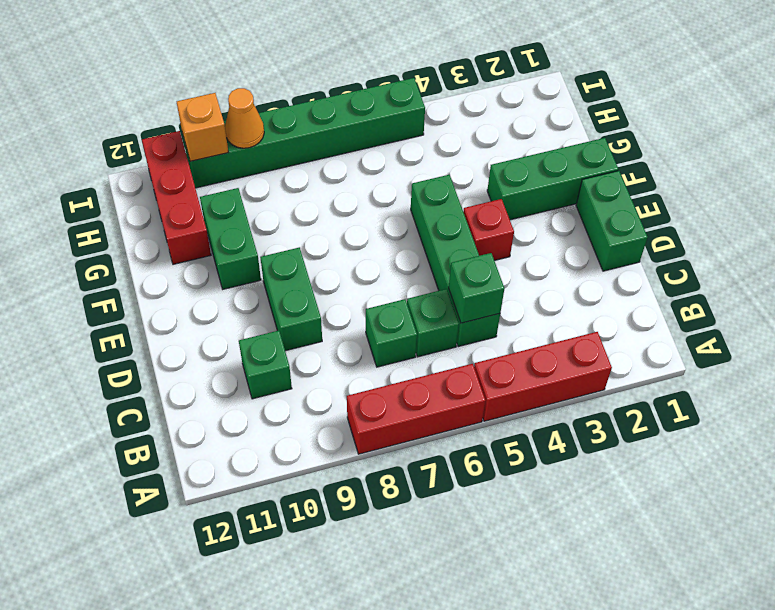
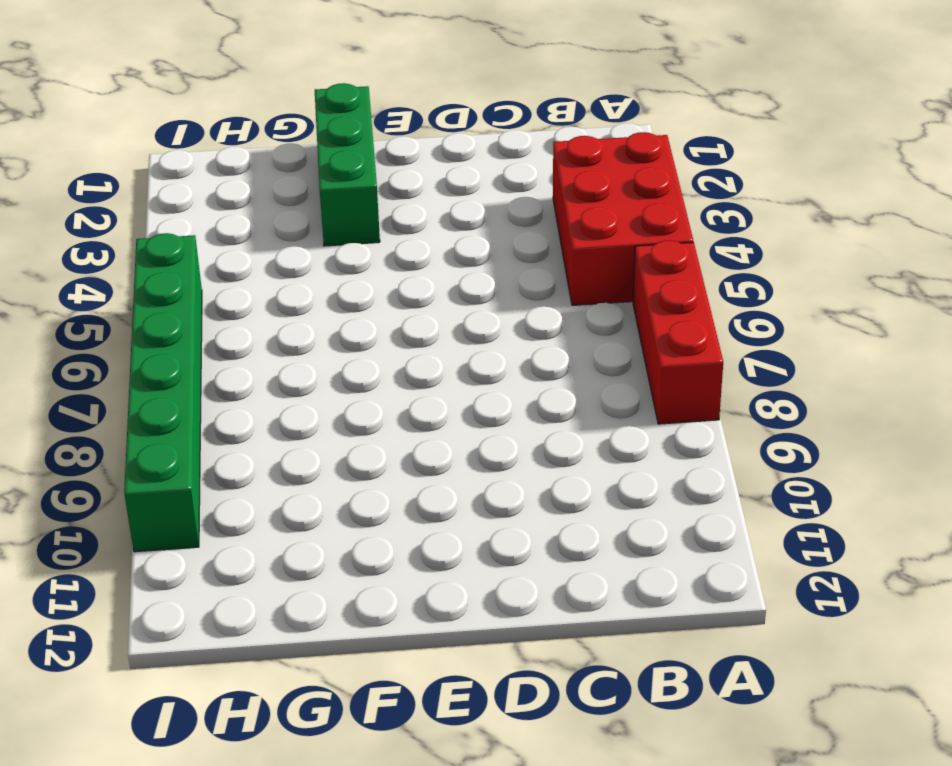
red brick A3:B5 level 1 -> red brick A3:A5 level 1
none -> green brick C5:F5 level 1
none -> green brick C6 level 1
none -> green brick C7 level 1

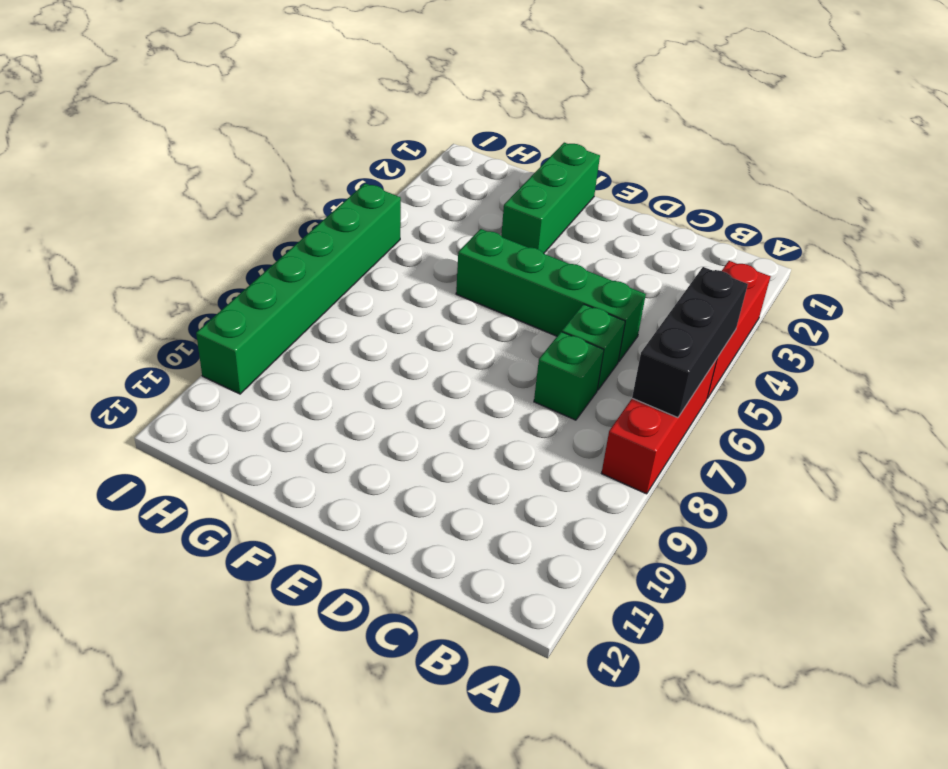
black brick A5:A7 level 2 -> none
none -> green brick C10 level 1
none -> green brick D1:E1 level 1
none -> green brick D9:E9 level 1

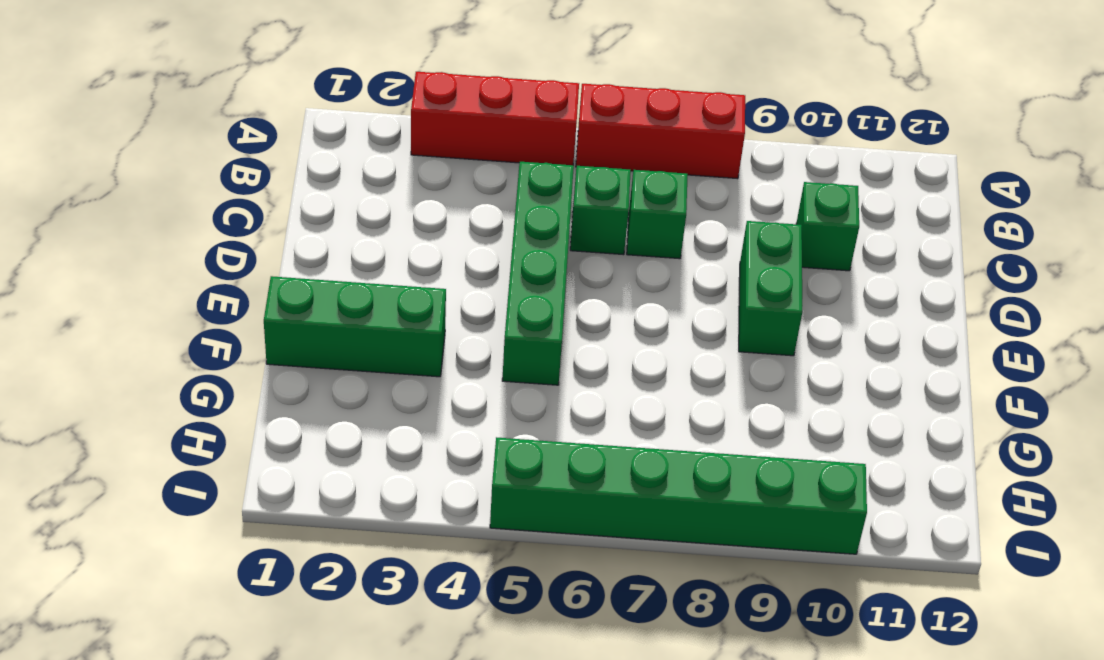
none -> green brick D1:E1 level 1
none -> red brick E4 level 1
none -> green brick F10:G10 level 1

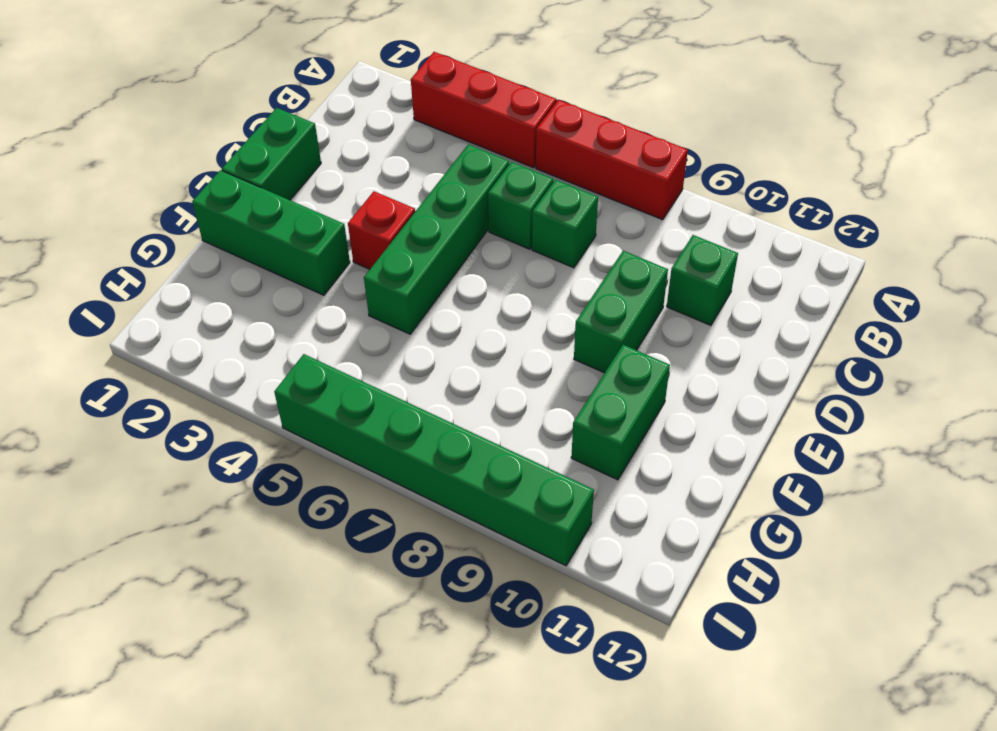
none -> red brick G11:I11 level 1
none -> green brick C5 level 2
none -> orange cone I9 level 2

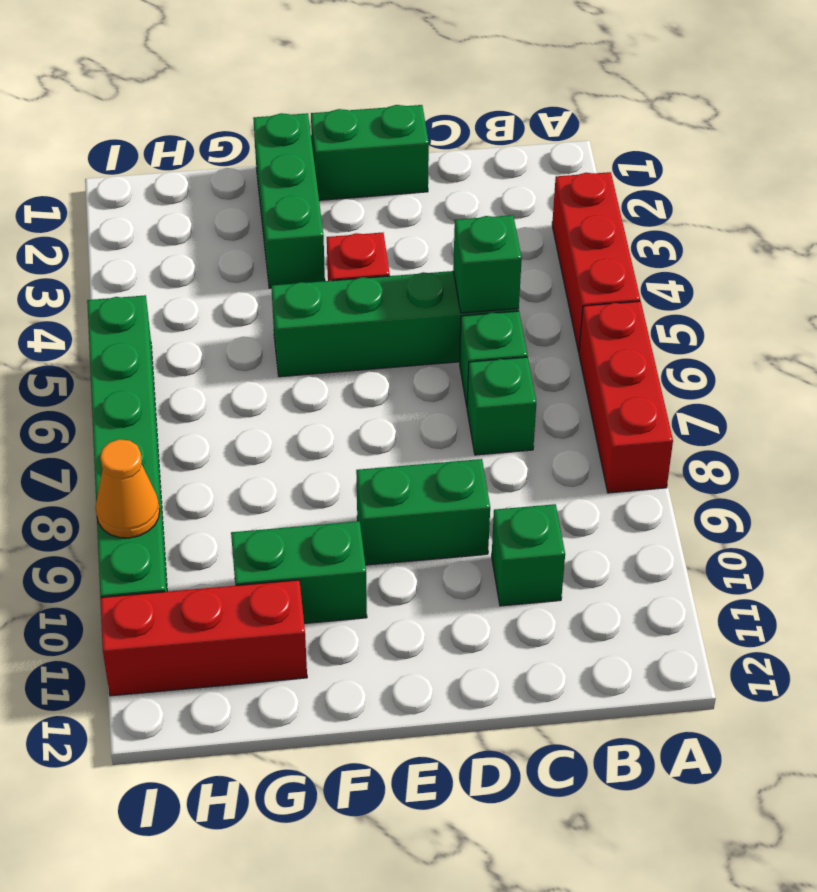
none -> orange brick I10 level 2

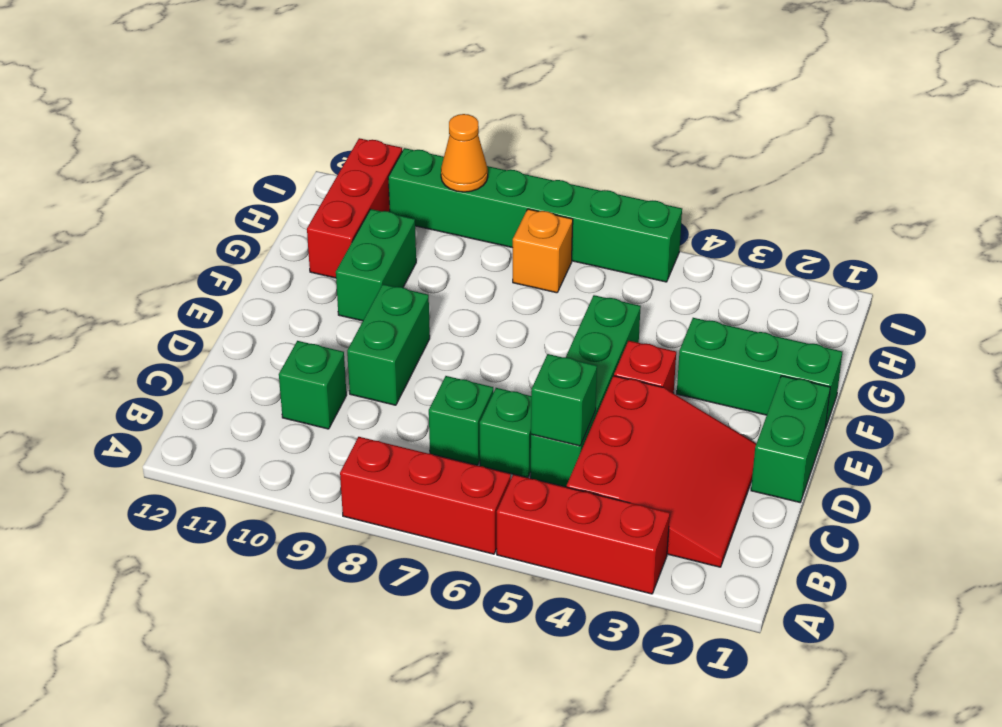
red slope B2:D4 level 1 top 4 -> none
orange brick H7 level 1 -> orange brick I10 level 2

